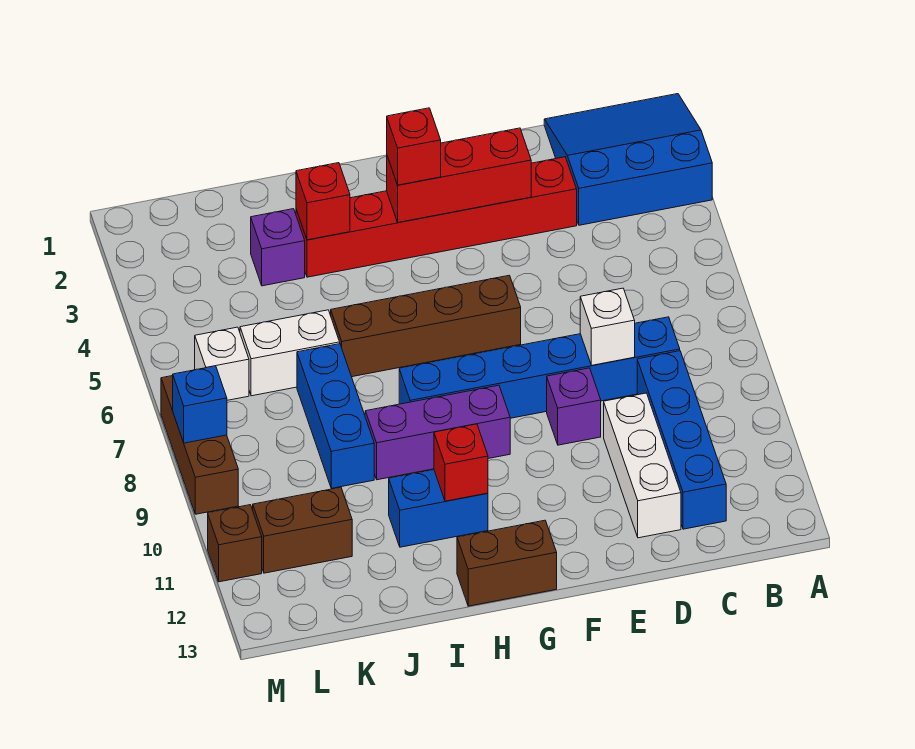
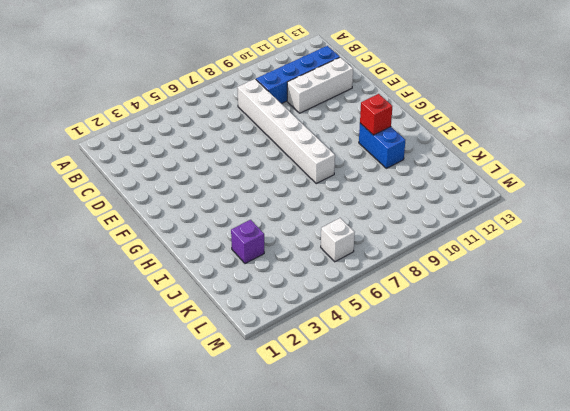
white brick C8:H8 level 1 -> blue brick C8:H8 level 1
none -> blue slope A1:C3 level 1 top 3
none -> red brick D3:I3 level 1
none -> purple brick E9 level 1

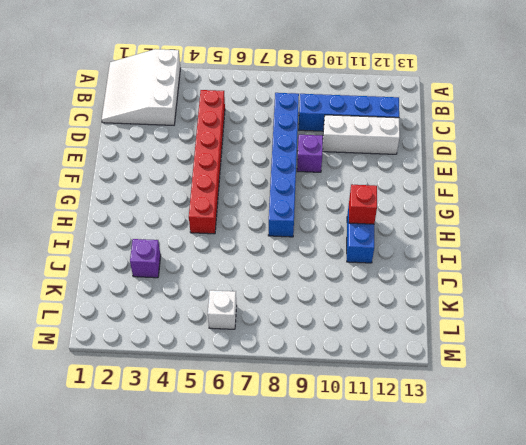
white slope A1:C3 level 1 top 3 -> blue slope A1:C3 level 1 top 3
red brick C5:H5 level 1 -> red brick D3:I3 level 1
none -> brown brick F6:I6 level 1
none -> purple brick G9:I9 level 1
none -> brown brick G13:H13 level 1

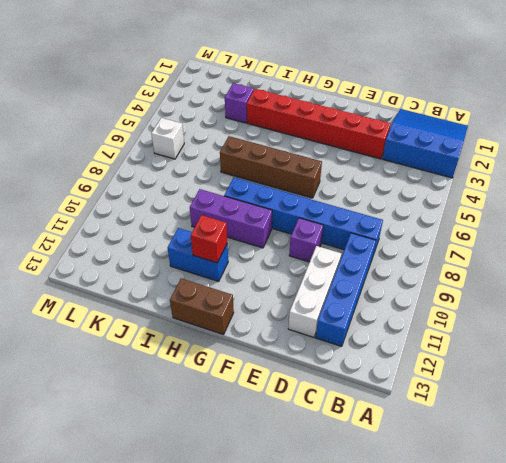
none -> white brick J6:K6 level 1
none -> blue brick J7:J9 level 1
none -> brown brick K11:L11 level 1

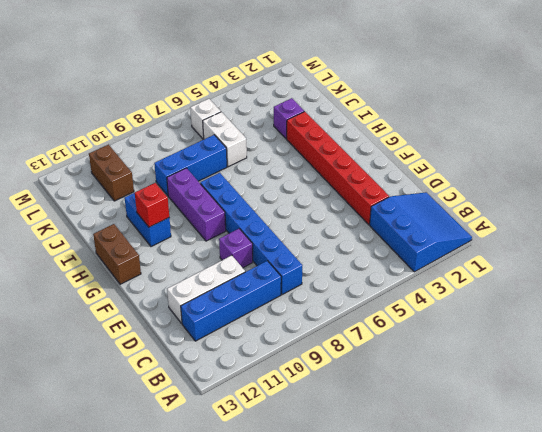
none -> brown brick F6:I6 level 1
none -> brown brick M7:M9 level 1
none -> brown brick M11 level 1

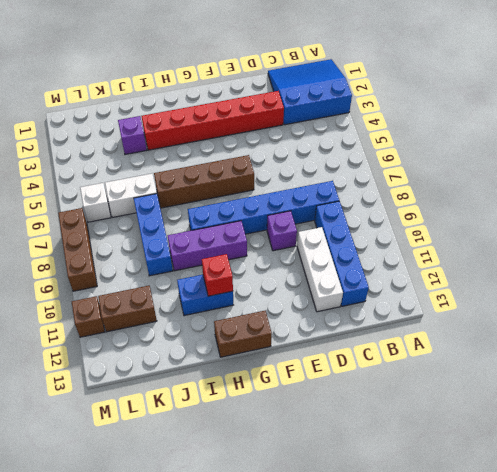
none -> white brick D8 level 2
none -> red brick E3:G3 level 2
none -> red brick I3 level 2

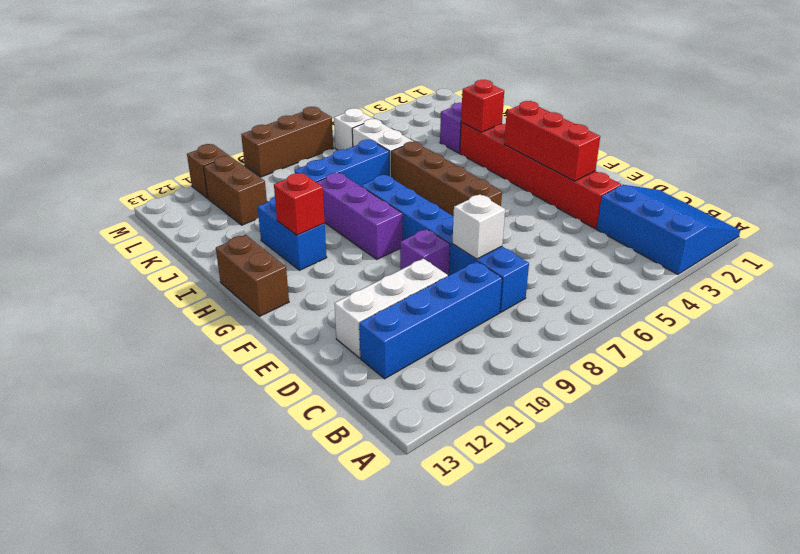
none -> blue brick M8 level 2
none -> red brick G3 level 3

